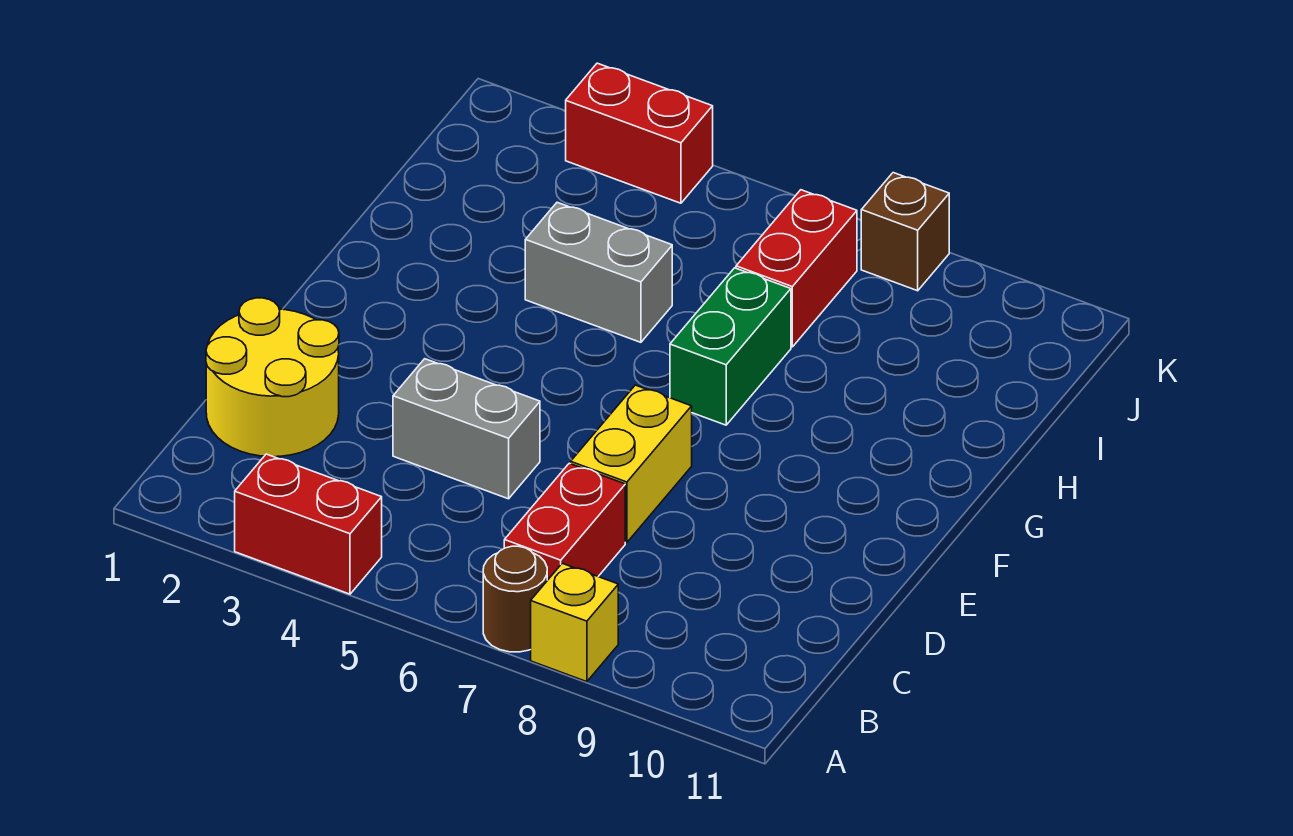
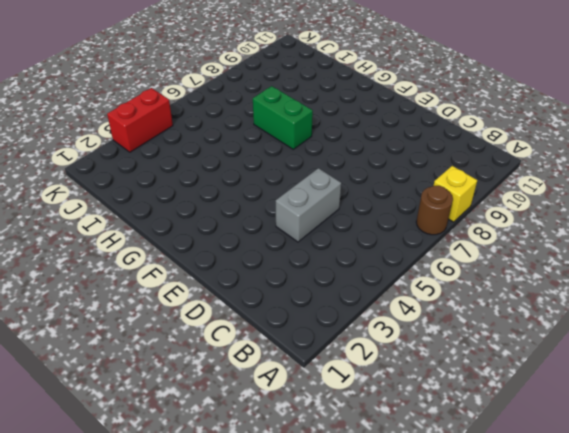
none -> red brick A3:A4 level 1
none -> red brick B7:C7 level 1
none -> yellow round brick C1:D2 level 1

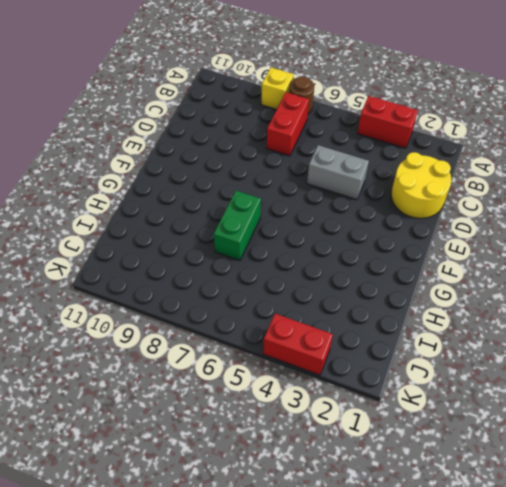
none -> yellow brick D7:E7 level 1
none -> grey brick H4:H5 level 1
none -> red brick I7:J7 level 1

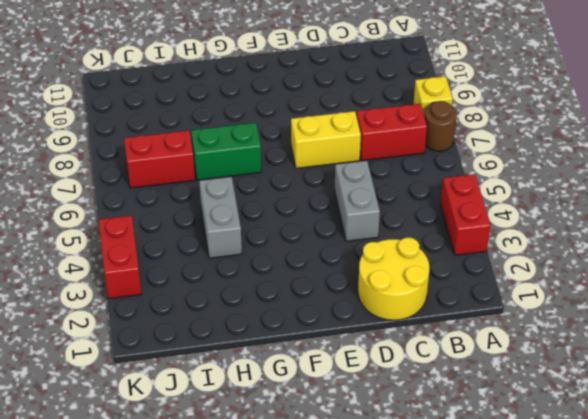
none -> brown brick K8 level 1

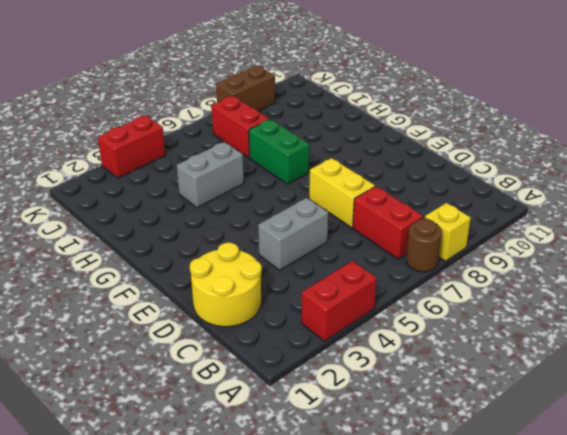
brown brick K8:K9 level 1 -> brown brick K8 level 1

